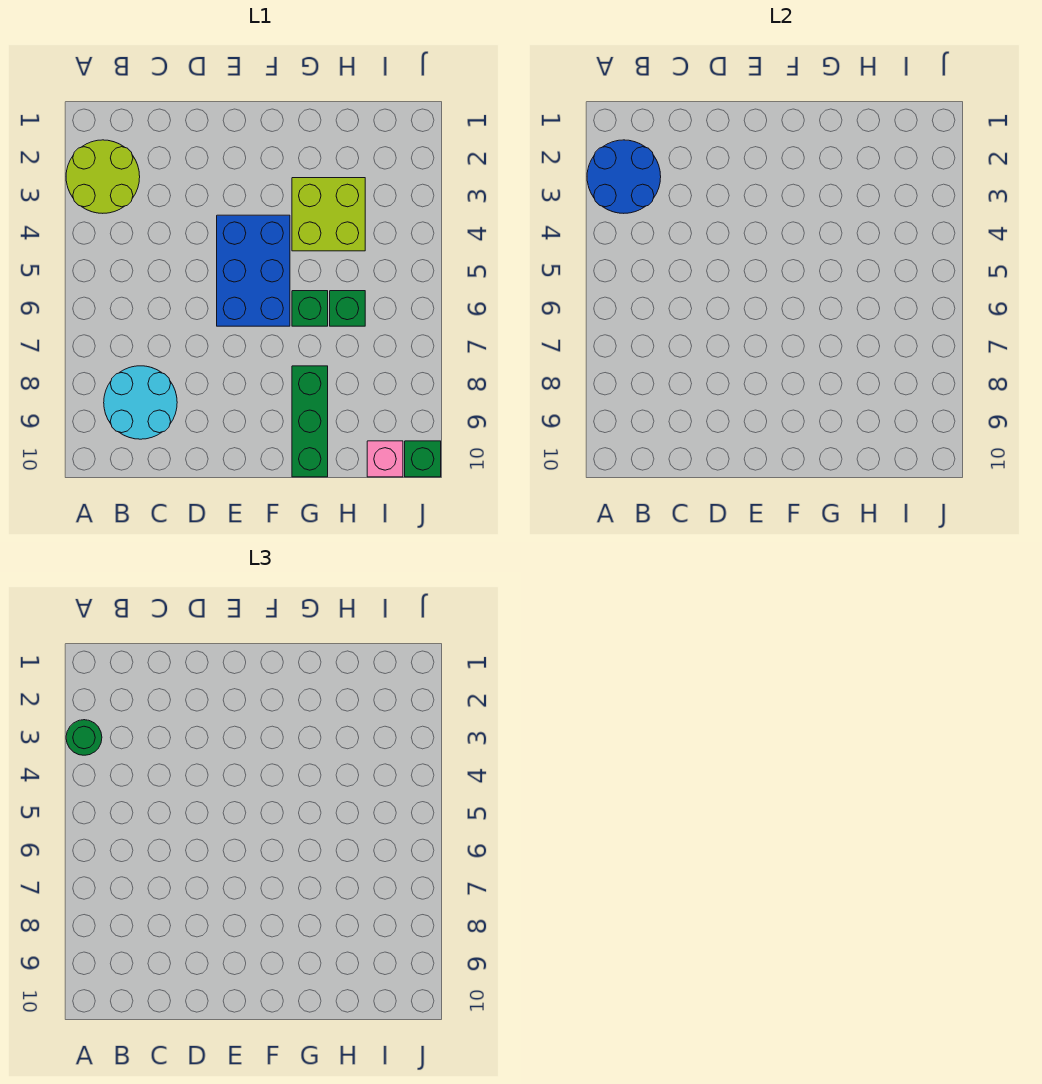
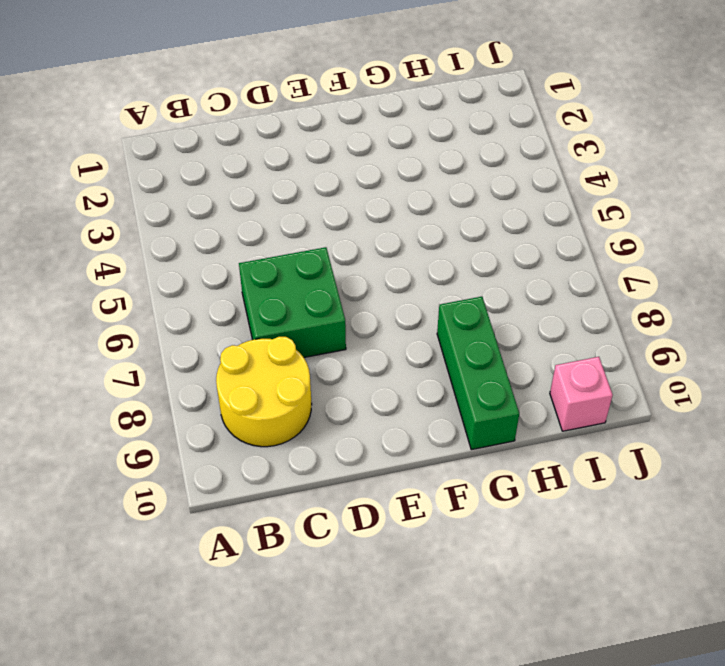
yellow round brick B8:C9 level 1 -> cyan round brick B8:C9 level 1
green brick C6:D7 level 1 -> none
none -> lime round brick A2:B3 level 1
none -> blue brick E4:F6 level 1

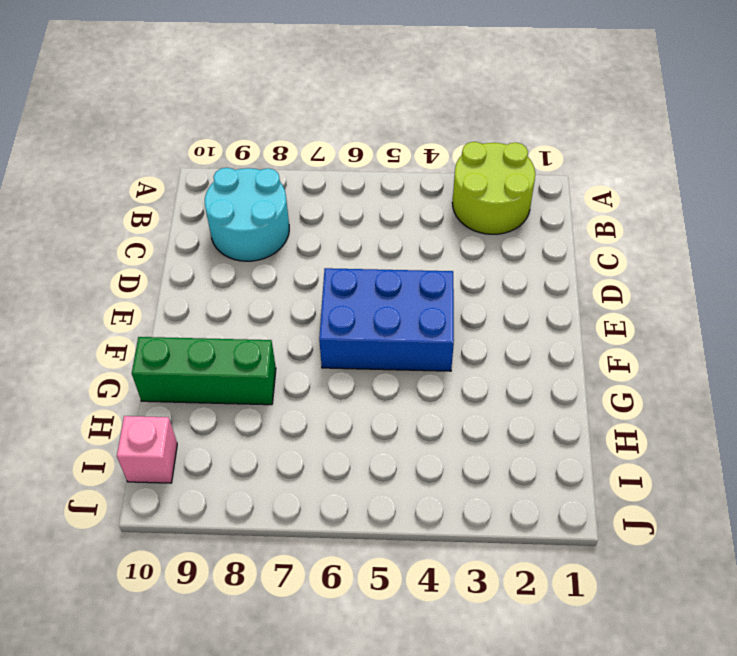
none -> lime brick G3:H4 level 1
none -> green brick G6 level 1

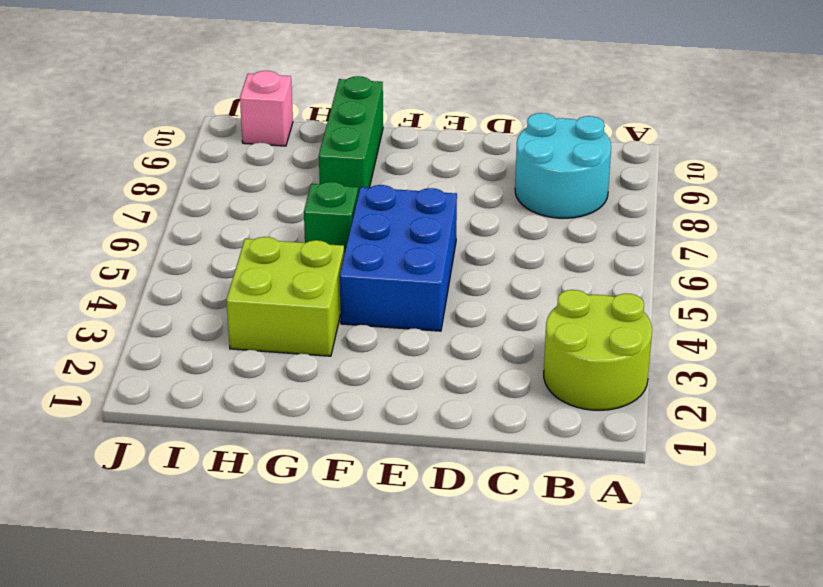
none -> green brick H6 level 1
none -> green brick J10 level 1

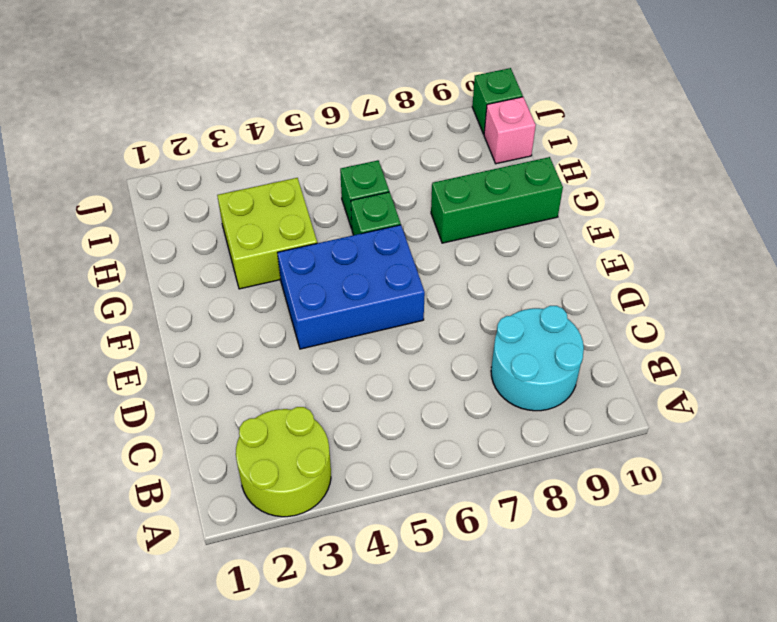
none -> blue round brick A2:B3 level 2
none -> green round brick A3 level 3

